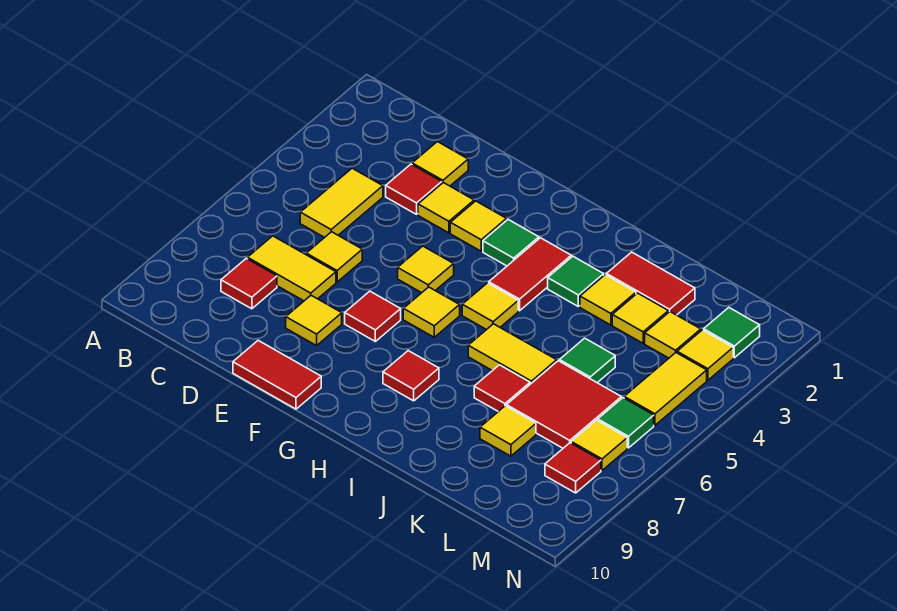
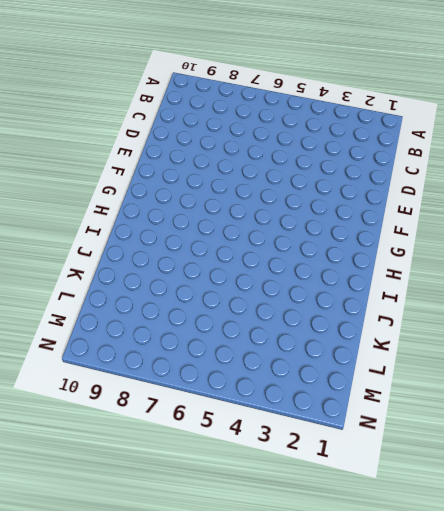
none -> yellow tile C4:C5 level 1
none -> yellow tile C7:D7 level 1
none -> red tile C8 level 1
none -> yellow tile D2 level 1

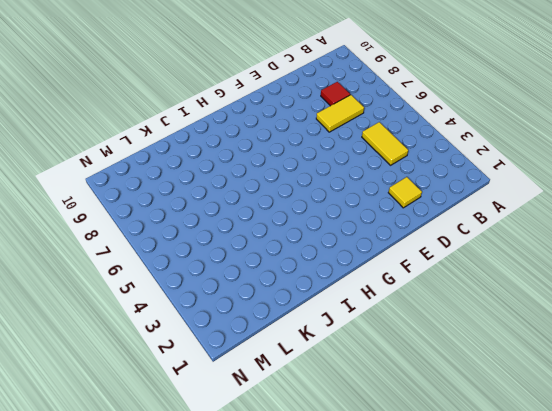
none -> red tile D3 level 1
none -> yellow tile D6 level 1
none -> yellow tile E3 level 1
none -> yellow tile E8 level 1

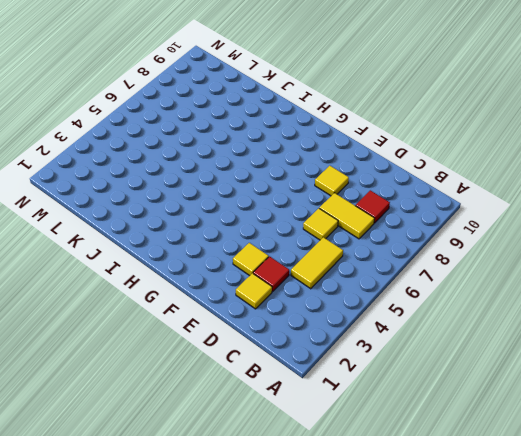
none -> red tile E10:F10 level 1
none -> yellow tile F3 level 1
none -> yellow tile F5 level 1
none -> red tile F7 level 1

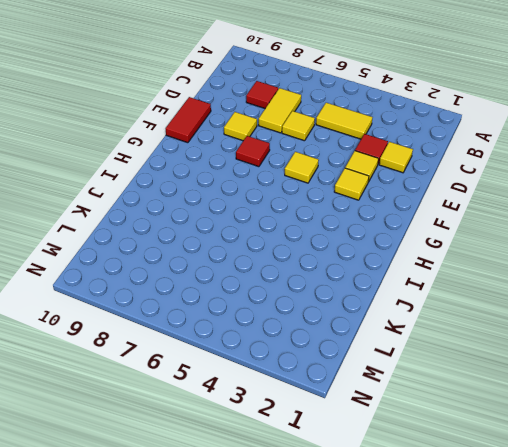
none -> green tile G3 level 1
none -> yellow tile G6 level 1
none -> red tile H3:H4 level 1
none -> yellow tile H5 level 1

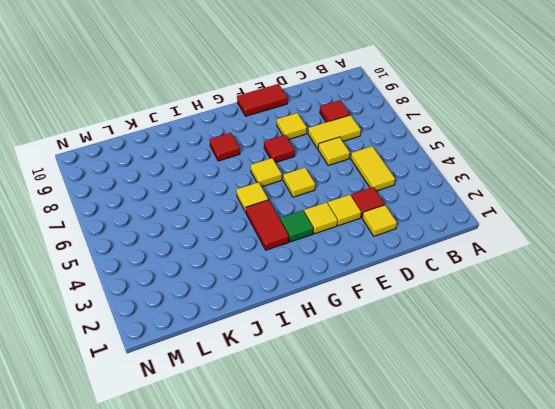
none -> green tile I3 level 1
none -> yellow tile I6:J6 level 1
none -> red tile J2:K2 level 1
none -> yellow tile J3 level 1

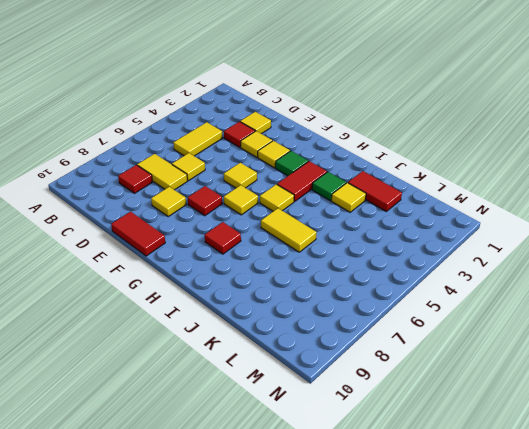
none -> red tile J7 level 1
none -> yellow tile K3 level 1
none -> green tile K5 level 1
none -> red tile K6:L7 level 1

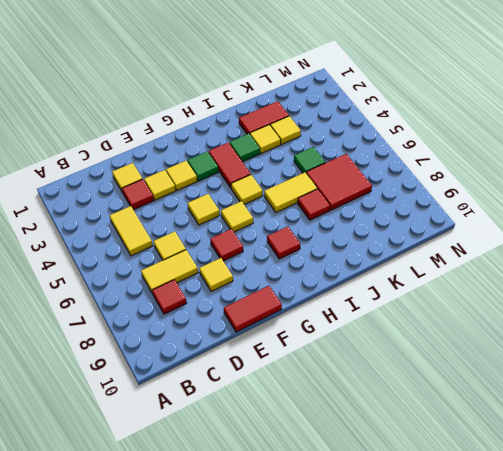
none -> yellow tile K8 level 1
none -> yellow tile L3 level 1
none -> green tile M2 level 1
none -> yellow tile M3 level 1

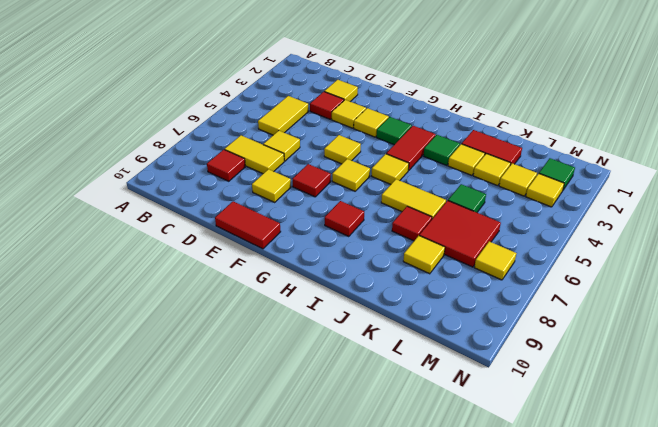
none -> yellow tile M4:M5 level 1
none -> green tile M6 level 1
none -> red tile M8 level 1

